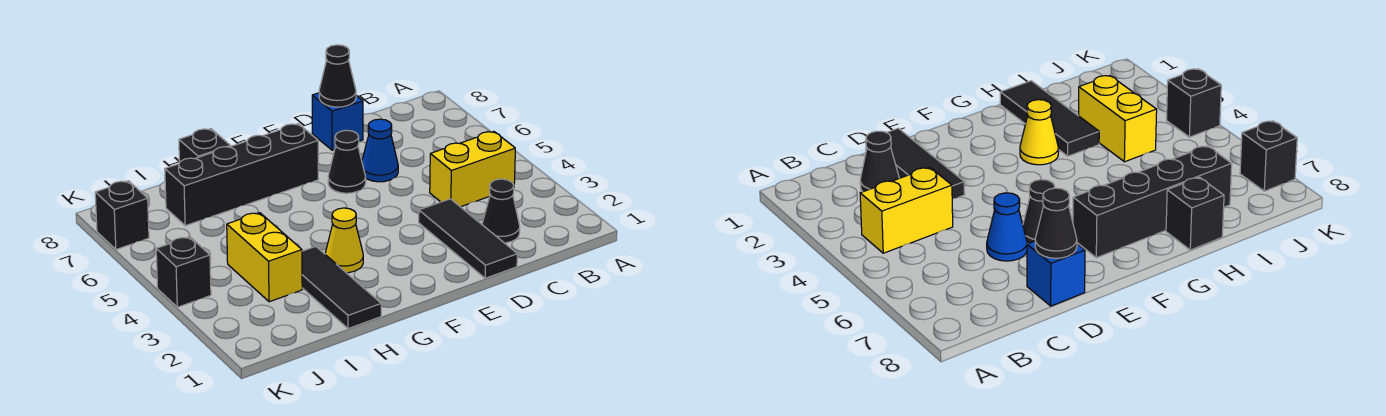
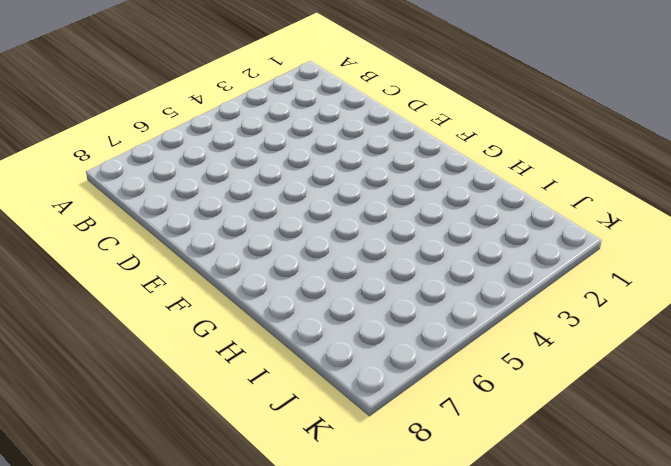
none -> yellow brick B4:C4 level 1
none -> black cone C2 level 1
none -> black tile D1:D3 level 1

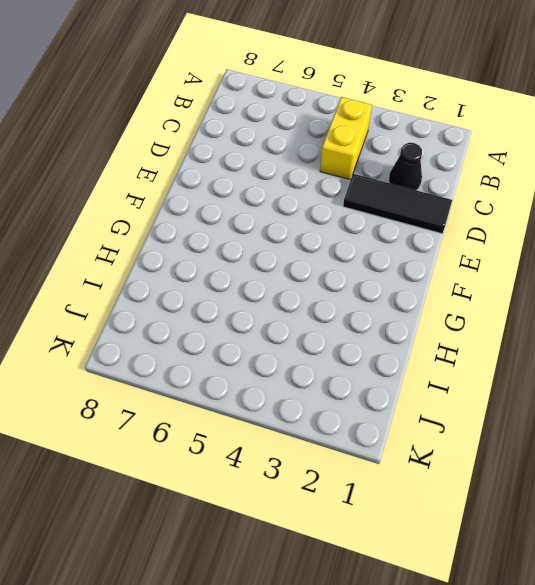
none -> blue cone D6 level 1
none -> blue brick D8 level 1
none -> black cone E6 level 1

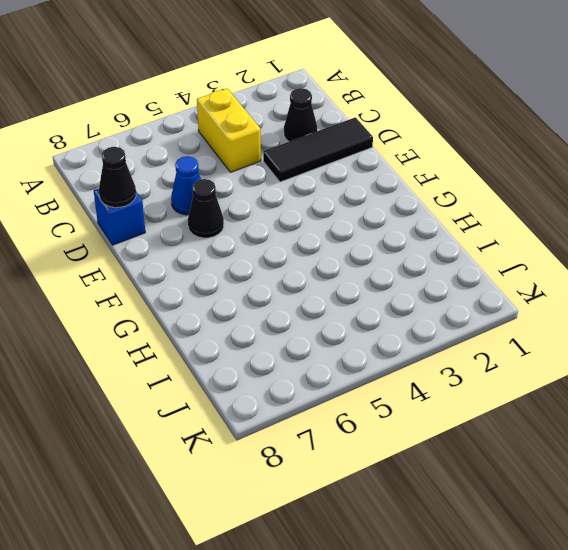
none -> black brick F7:I7 level 1
none -> yellow cone G3 level 1
none -> black tile H1:H3 level 1

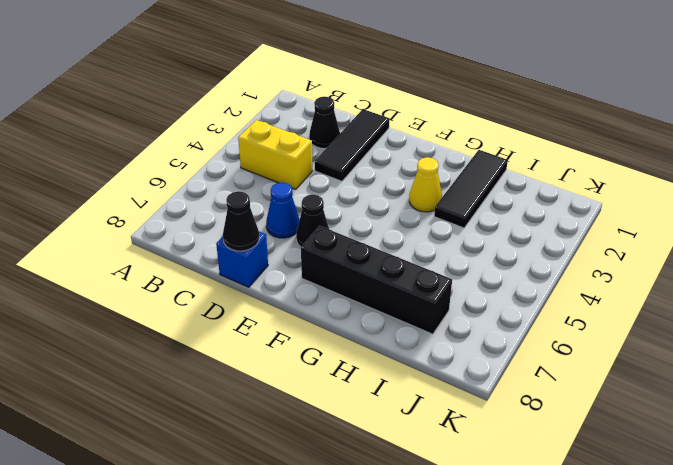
none -> black brick H8 level 1
none -> yellow brick I3:I4 level 1
none -> black brick K4 level 1

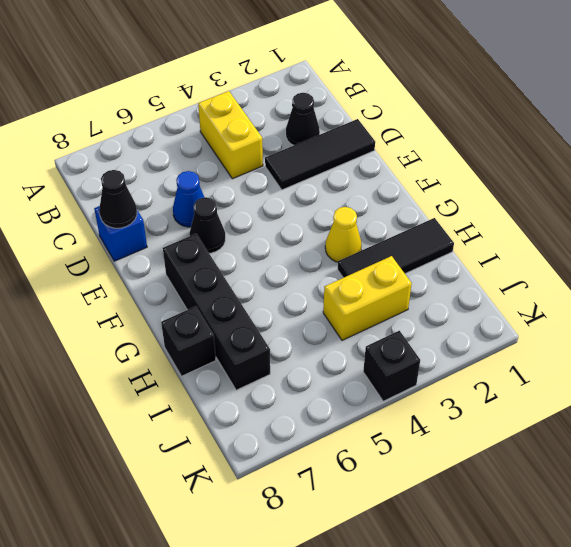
none -> black brick K7 level 1

